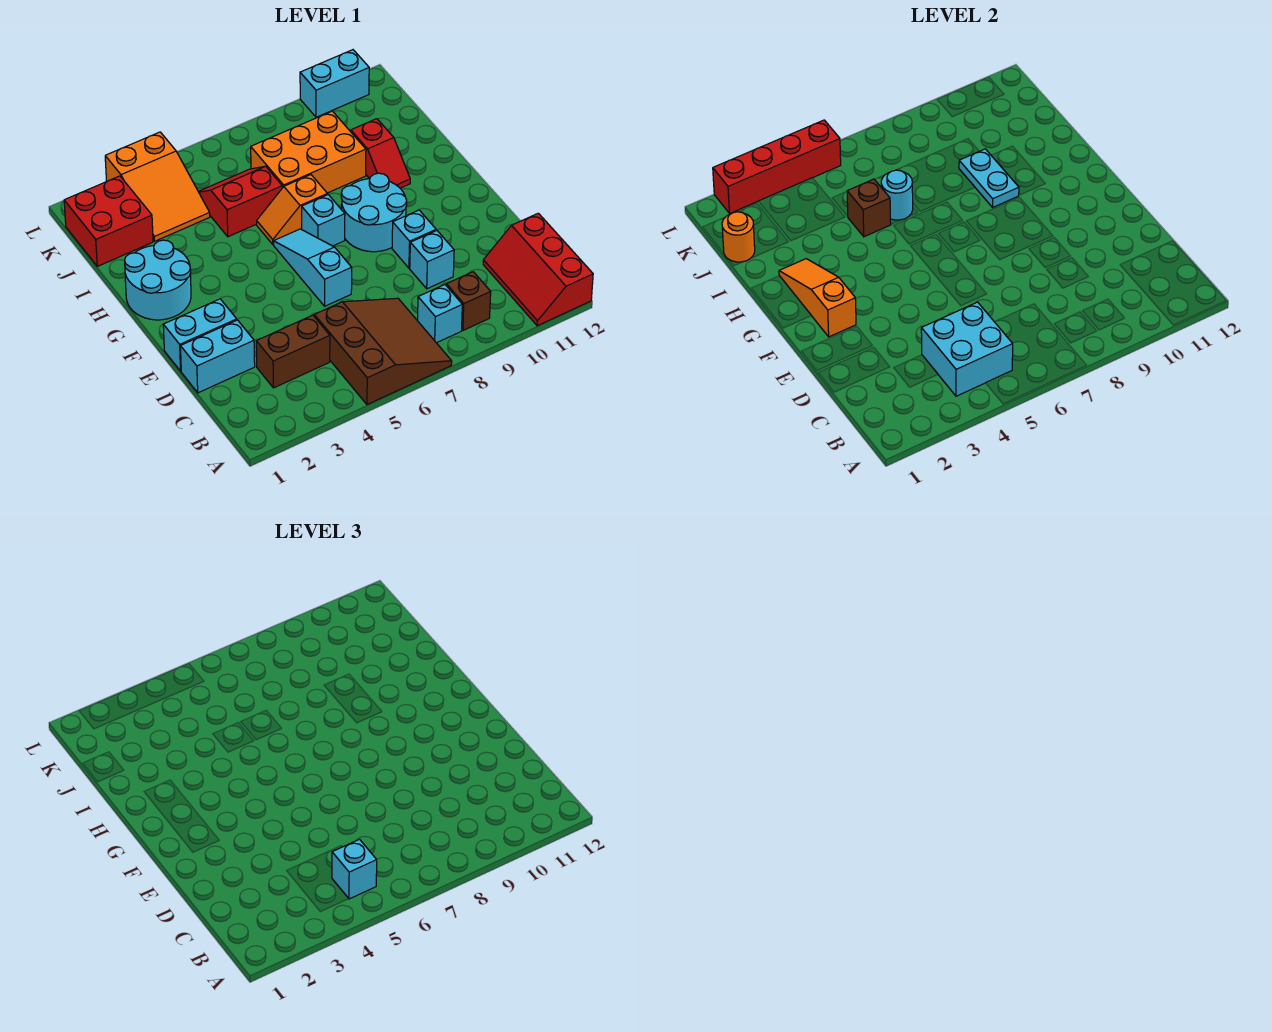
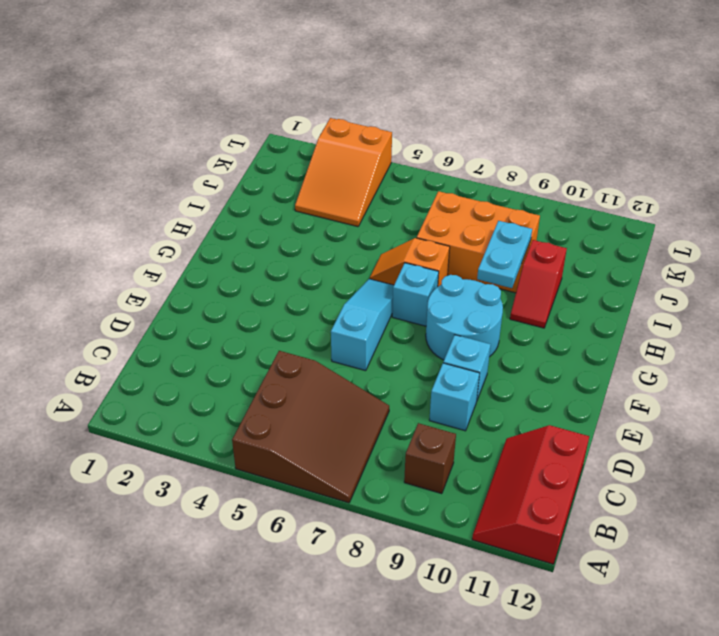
none -> cyan brick B8 level 1
none -> brown brick C3:C4 level 1
none -> cyan brick D1:D2 level 1

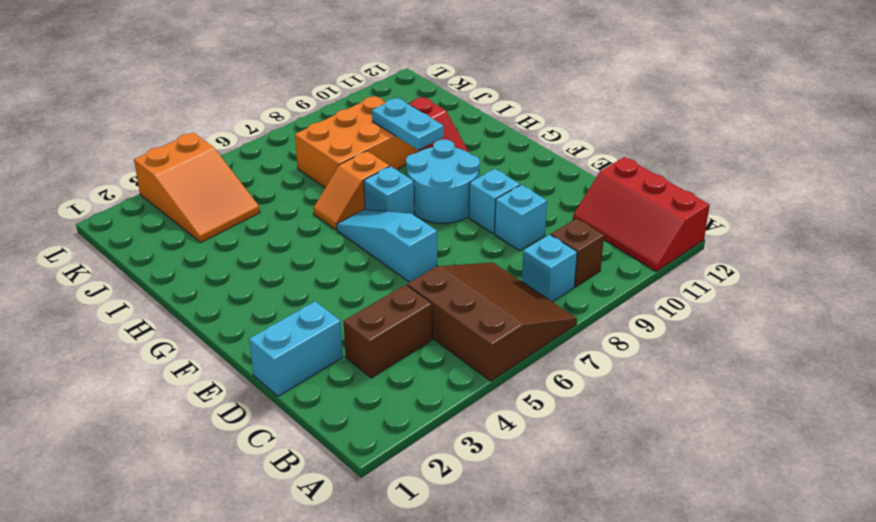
none -> cyan brick E1:E2 level 1
none -> cyan round brick G1:H2 level 1
none -> red slope I5:J6 level 1 top I

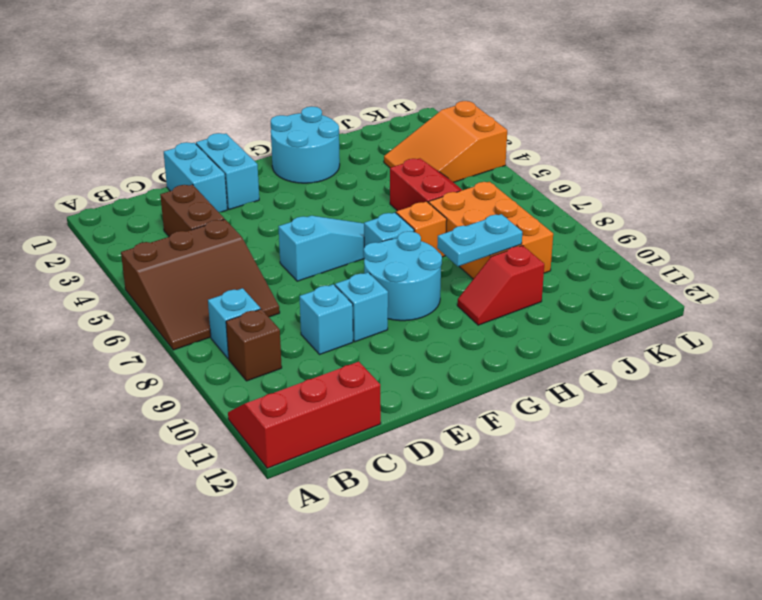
none -> red brick J1:K2 level 1
none -> cyan brick L10:L11 level 1
none -> cyan brick B4:C5 level 2

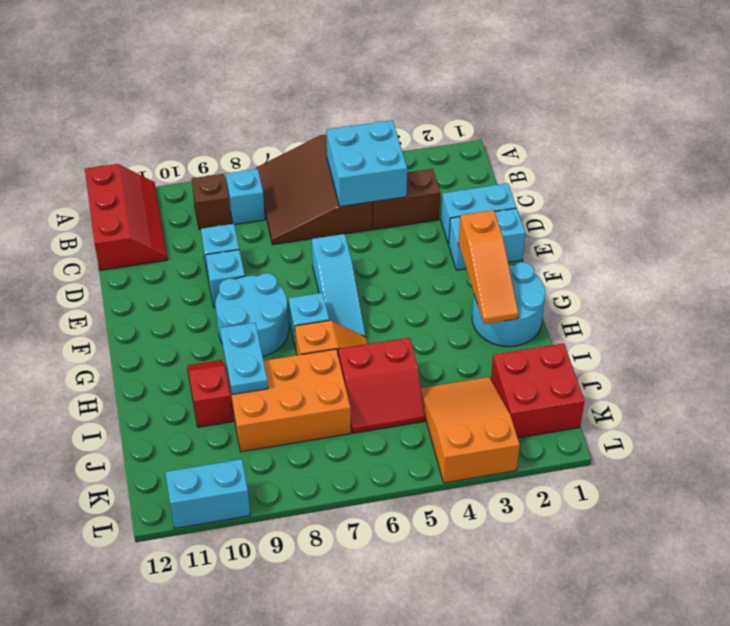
none -> brown brick I5 level 2
none -> cyan round brick I6 level 2
none -> orange round brick J1 level 2

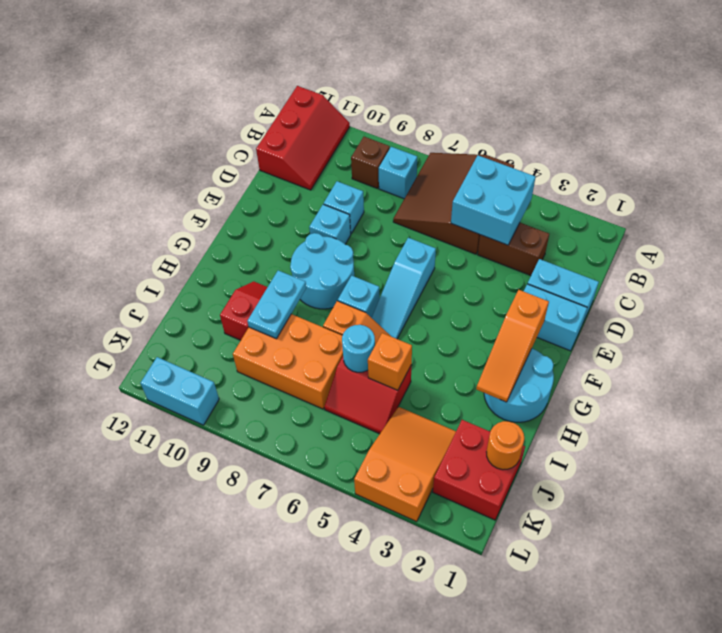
orange brick I5 level 2 -> brown brick I5 level 2
none -> red brick L2:L5 level 2
none -> cyan brick B5 level 3

